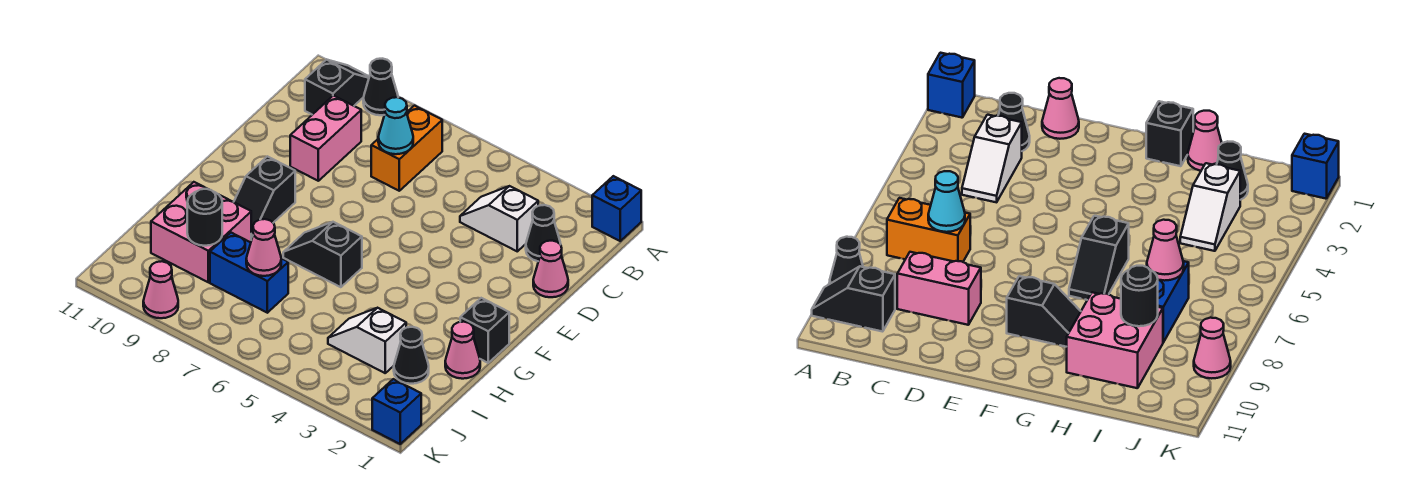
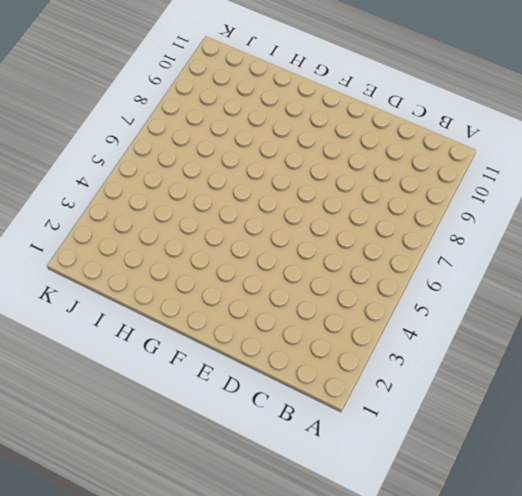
none -> blue brick A1 level 1
none -> black cone A9 level 1
none -> black slope A10:B10 level 1 top B

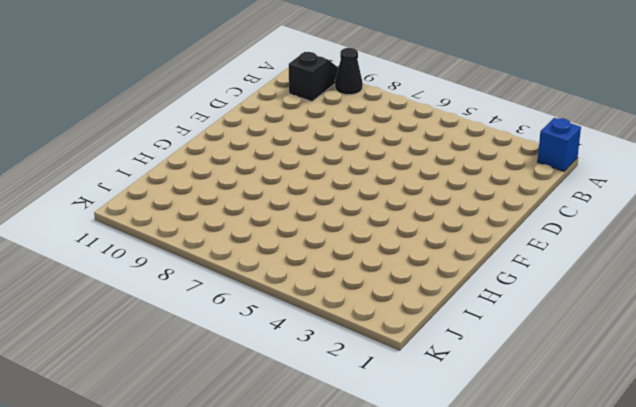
none -> orange brick B7:C7 level 1
none -> black cone C2 level 1
none -> white slope C3:C4 level 1 top 3

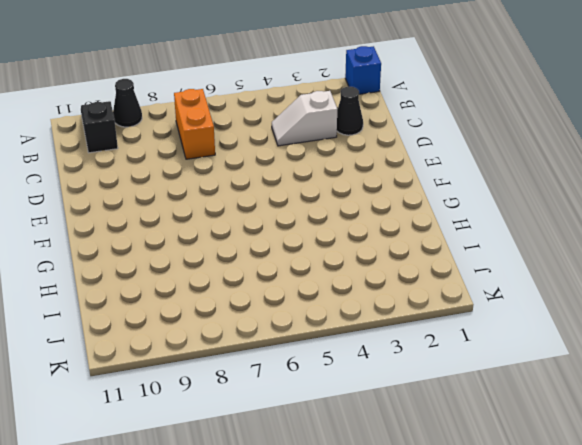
none -> pink brick C9:D9 level 1
none -> pink cone D1 level 1
none -> black slope F9:G9 level 1 top F

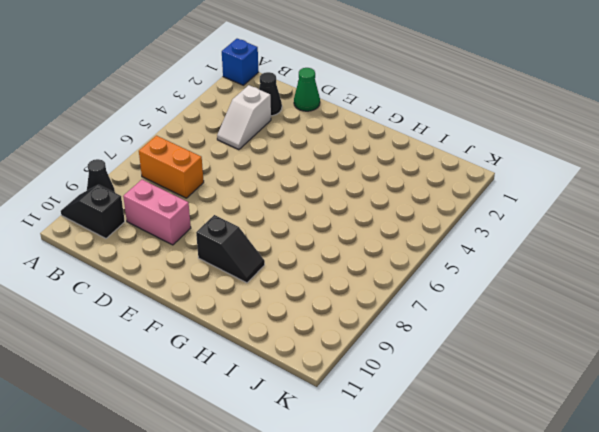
green cone D1 level 1 -> pink cone D1 level 1
none -> black brick G1 level 1
none -> black slope G6:G7 level 1 top 6
none -> pink cone H1 level 1

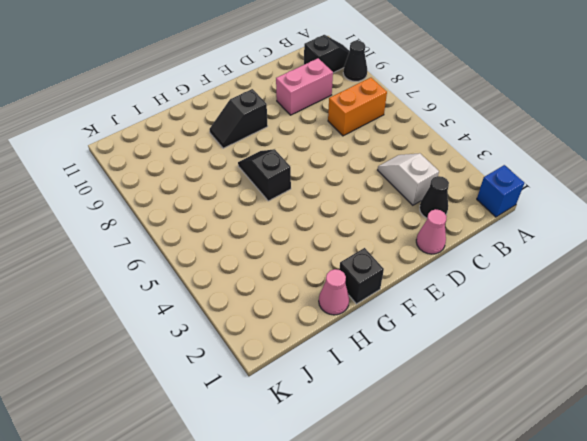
none -> pink brick H9:I10 level 1
none -> black cone I2 level 1
none -> white slope I3:I4 level 1 top 3

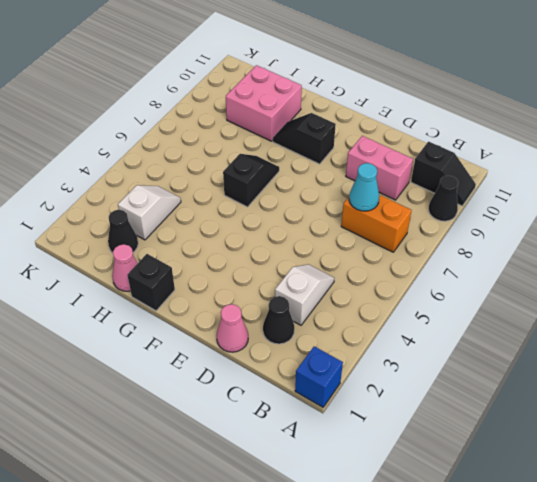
none -> blue brick I7:I8 level 1
none -> blue brick K1 level 1
none -> pink cone K9 level 1

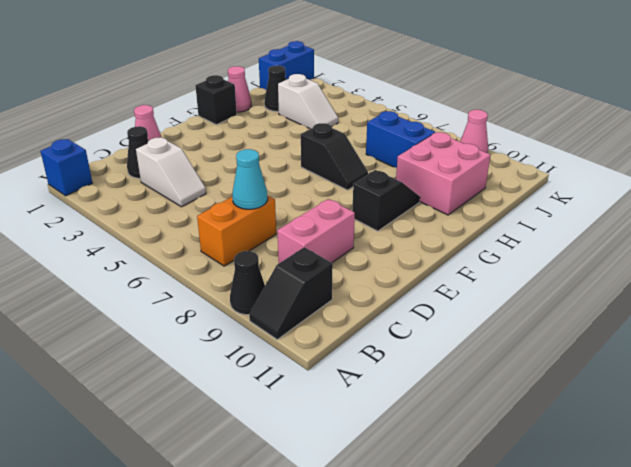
blue brick J1:K1 level 1 -> blue brick K1 level 1
none -> pink cone I7 level 2
none -> black round brick I9 level 2

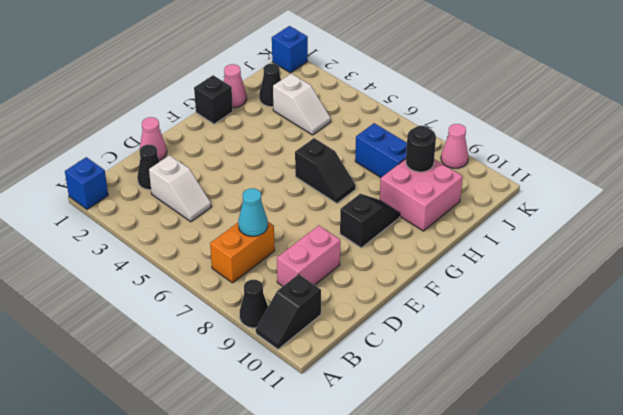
none -> pink cone I7 level 2

